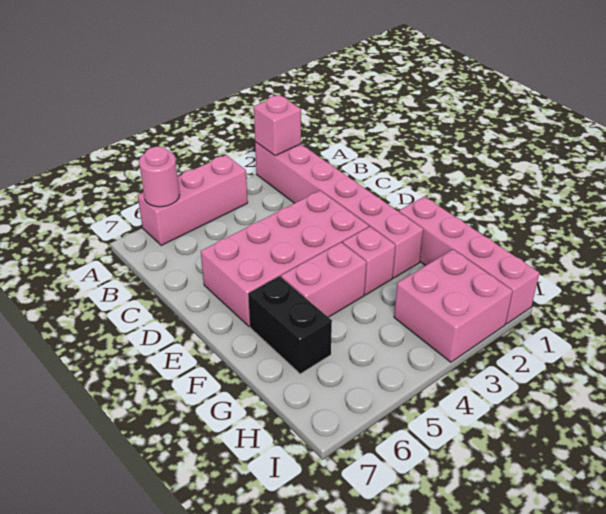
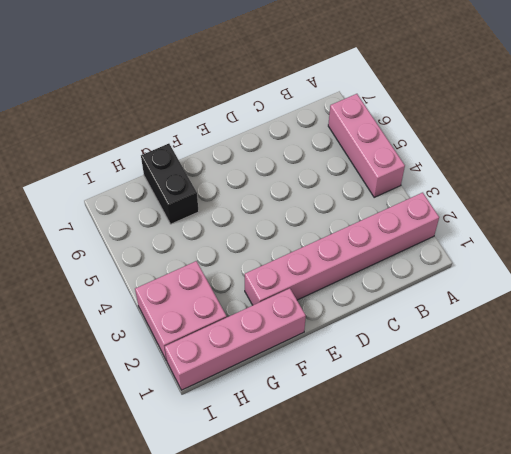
black brick G6:G7 level 1 -> black brick F6:G6 level 1
none -> pink brick D3:E6 level 1
none -> pink brick F3 level 1

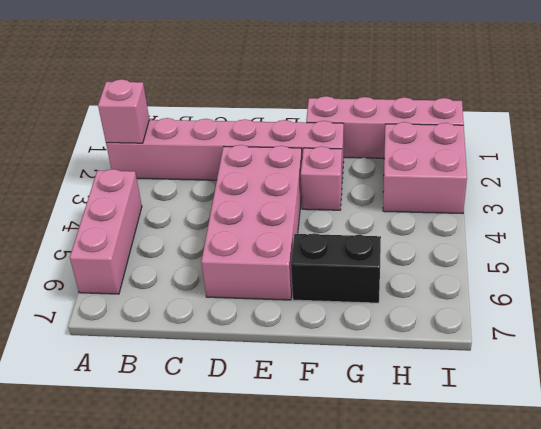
none -> pink brick F4:F5 level 1
none -> pink round brick A6 level 2

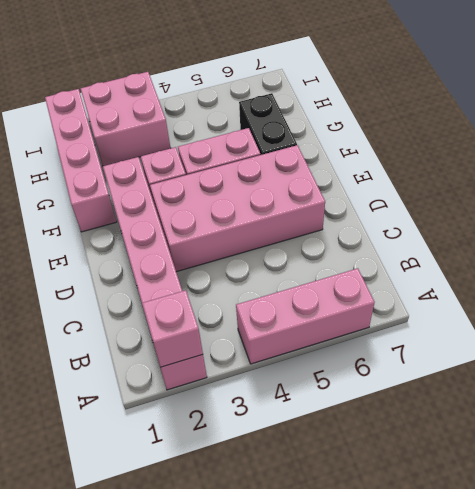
none -> pink round brick A6 level 2

